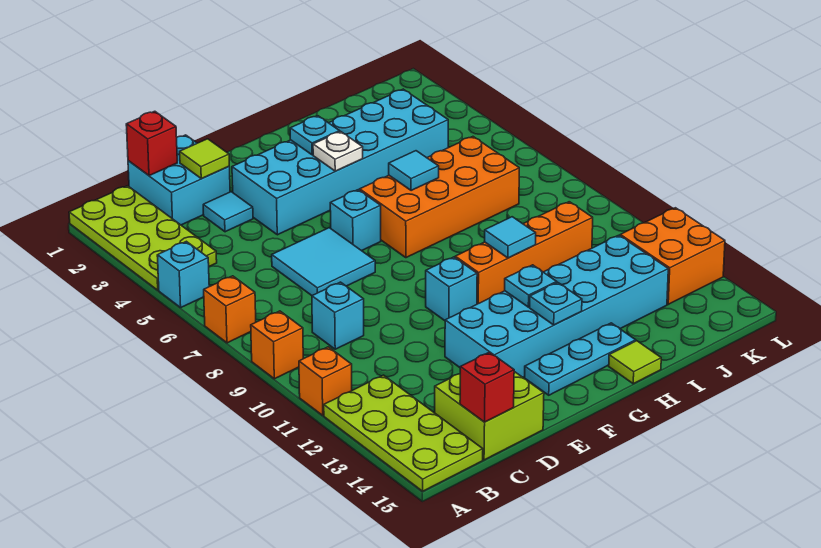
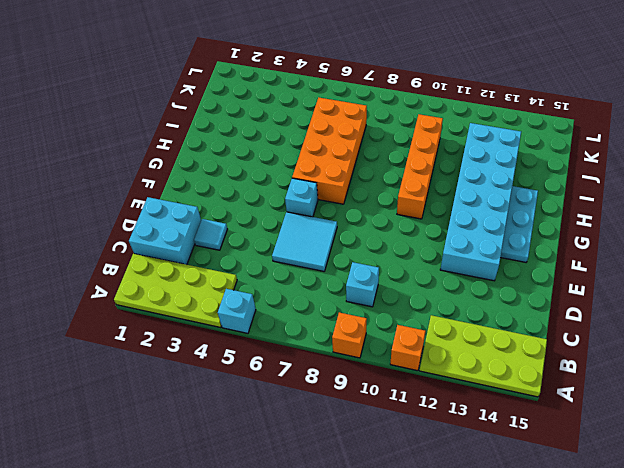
none -> orange brick A7 level 1
none -> lime brick C14:D15 level 1
none -> cyan brick E3:J4 level 1

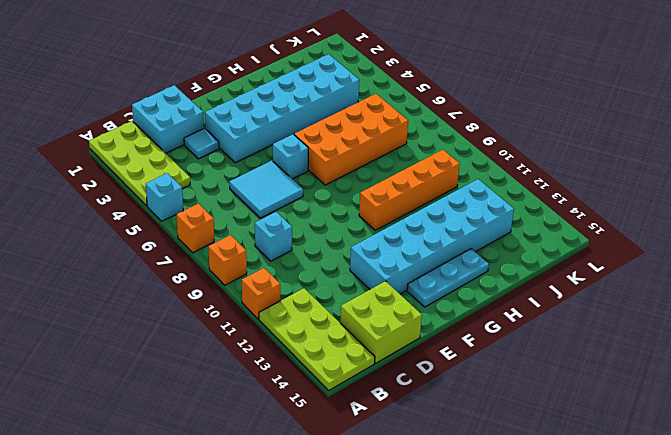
none -> cyan brick F10 level 1
none -> lime tile H15 level 1
none -> orange brick K12:L13 level 1

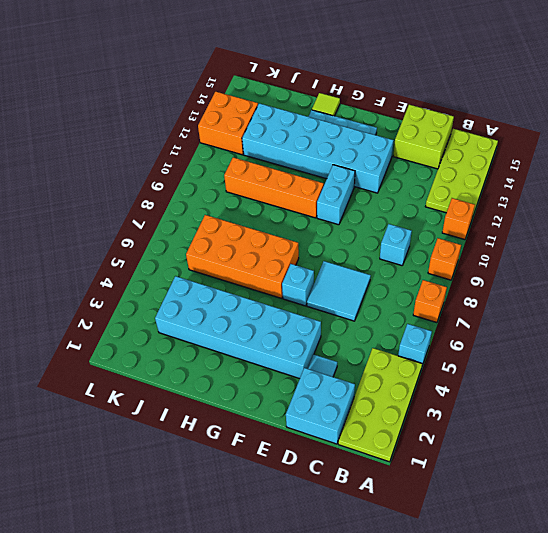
cyan brick F10:F11 level 1 -> cyan brick F10 level 1
none -> red brick C1 level 2
none -> red brick C15 level 2
none -> lime tile D2 level 2

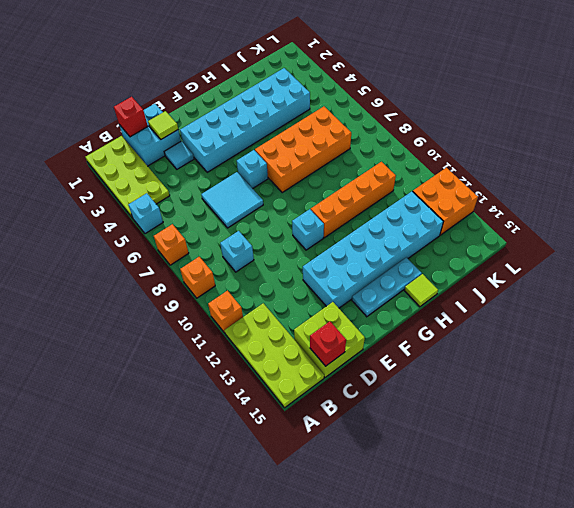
none -> cyan plate G3 level 2
none -> white plate G4 level 2
none -> cyan plate G12 level 2

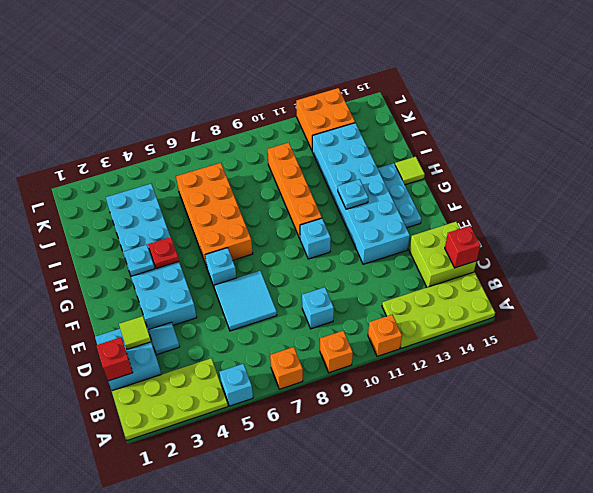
red plate G4 level 2 -> white plate G4 level 2
none -> cyan plate G13 level 2
none -> cyan tile H6 level 2
none -> cyan tile H10 level 2

